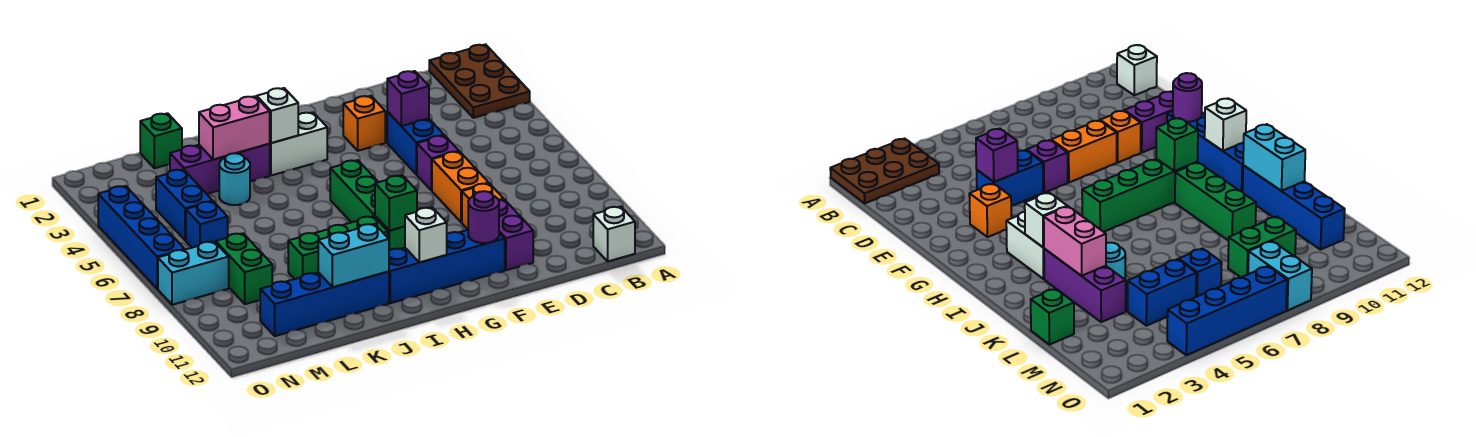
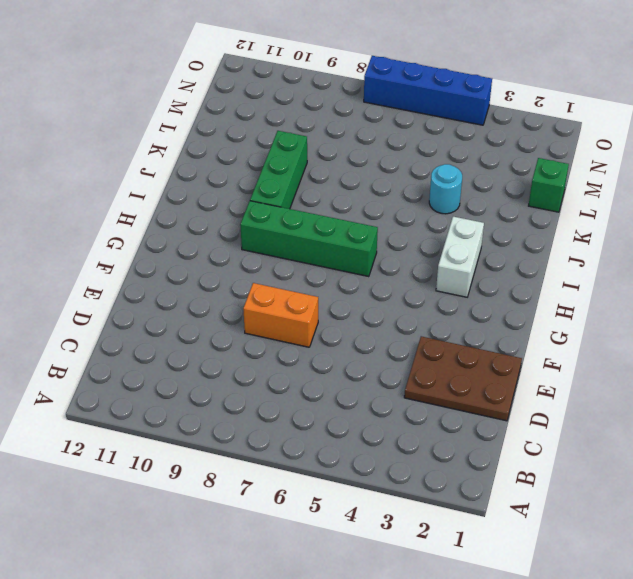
brown plate D1:E3 level 1 -> brown plate A1:B3 level 1
none -> white brick B12 level 1
none -> blue brick E4:E5 level 1
none -> purple brick E6 level 1

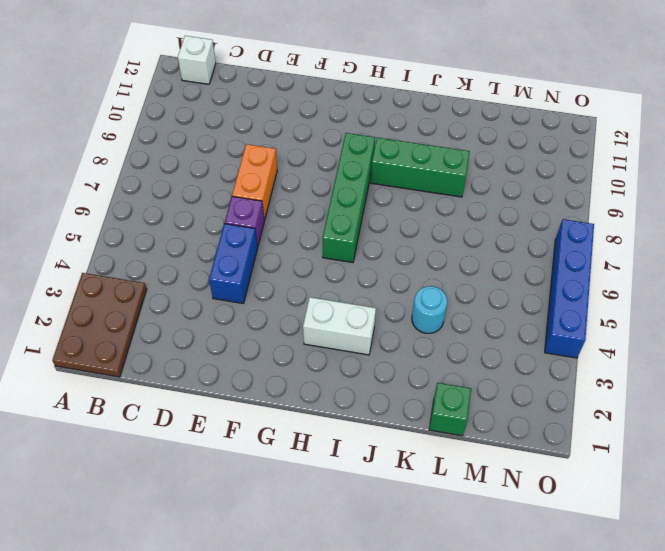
none -> orange brick E9 level 1
none -> purple brick E10:E11 level 1
none -> orange brick F3 level 1

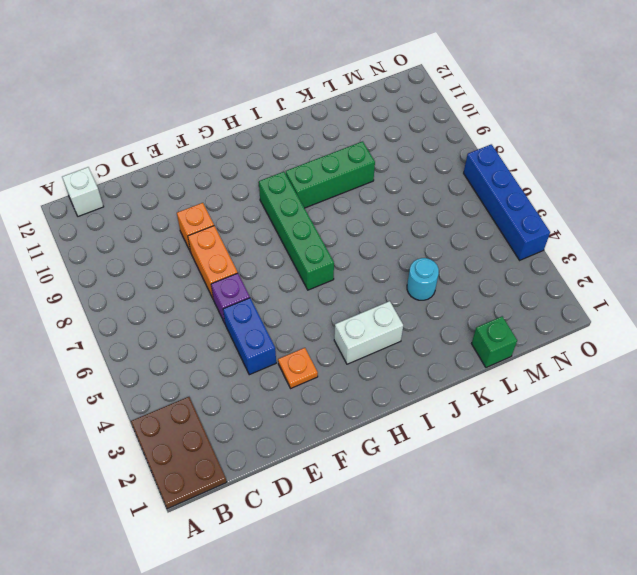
orange plate F3 level 1 -> orange brick F3 level 1
none -> purple brick E10:E11 level 1
none -> blue brick F11:I11 level 1
none -> purple brick J3:L3 level 1

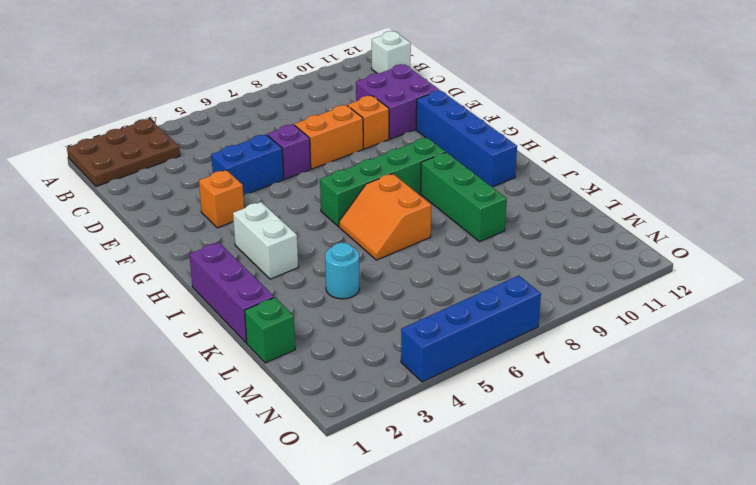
purple brick D10:E11 level 1 -> purple brick E10:E11 level 1
purple brick I1:K1 level 1 -> purple brick J3:L3 level 1
orange slope I6:J7 level 1 top 7 -> none
none -> blue brick J11:M11 level 1
none -> blue brick M4:M5 level 1
none -> blue brick M6 level 1

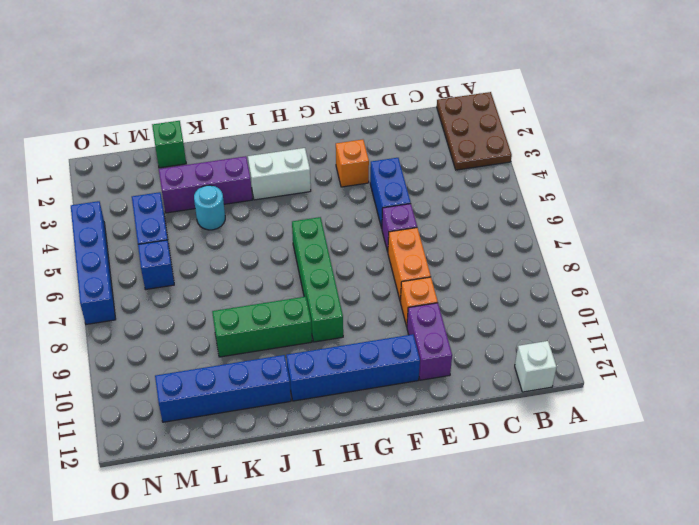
none -> green brick M8:M9 level 1
none -> cyan brick N8:O8 level 1
none -> purple brick E4 level 2

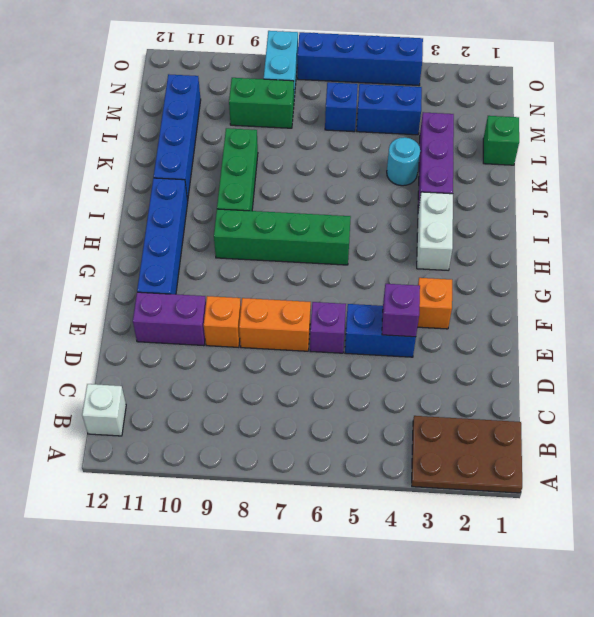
none -> purple round brick F11 level 2
none -> green brick H9 level 2
none -> white brick H11 level 2

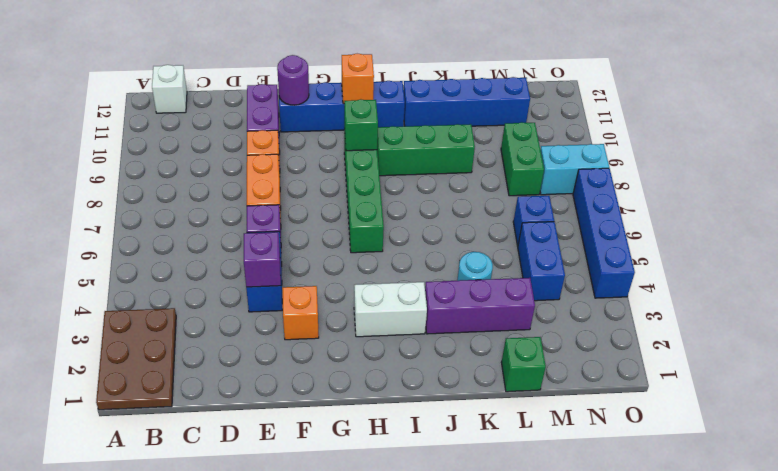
orange brick H11 level 2 -> white brick H11 level 2
none -> white brick I3 level 2
none -> pink brick J3:K3 level 2
none -> cyan brick J11:K11 level 2

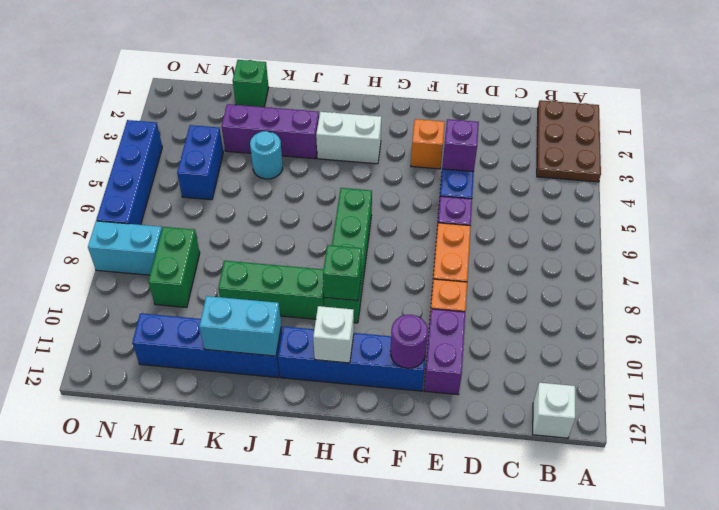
none -> blue brick M6 level 1
none -> white brick I3 level 2
none -> pink brick J3:K3 level 2

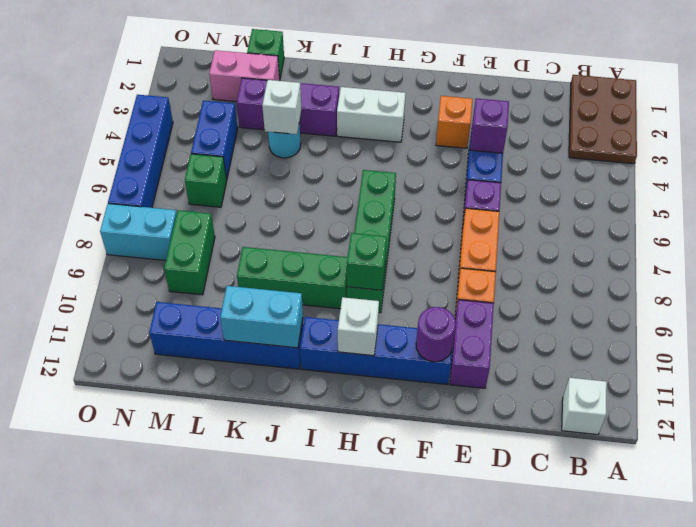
white brick K4 level 2 -> white brick I3 level 2
pink brick L2:M2 level 1 -> pink brick J3:K3 level 2
green brick M6 level 1 -> blue brick M6 level 1

